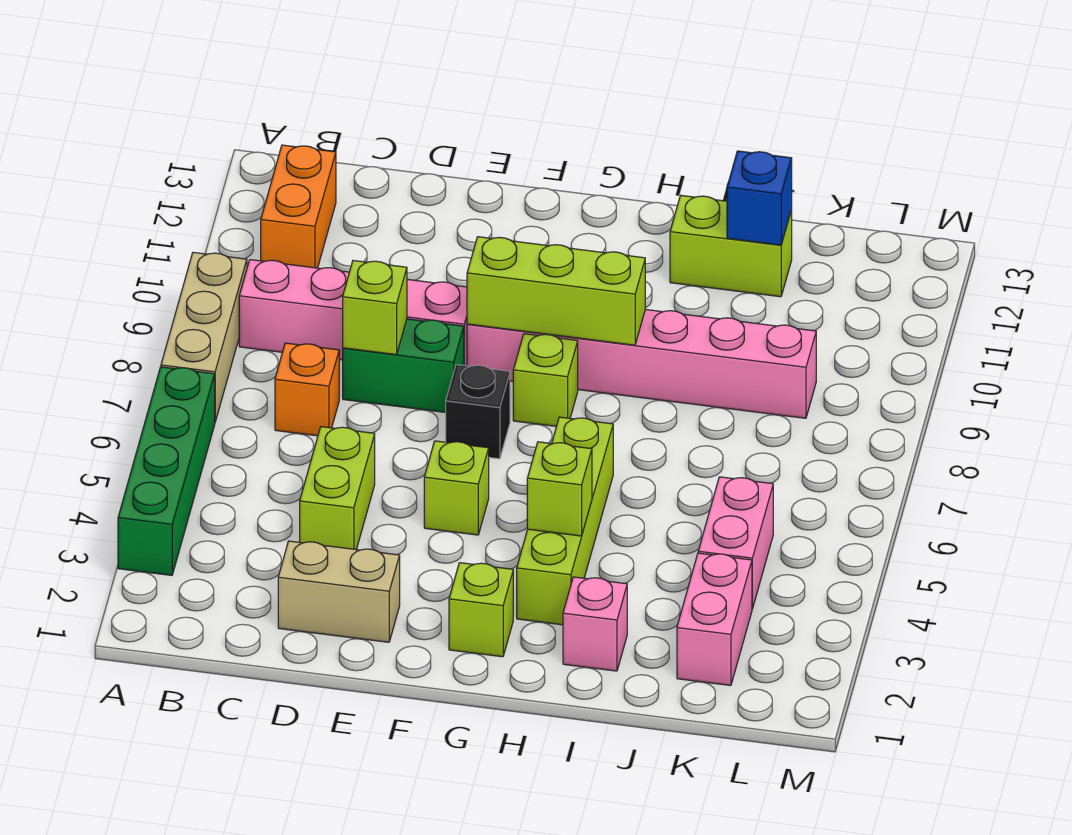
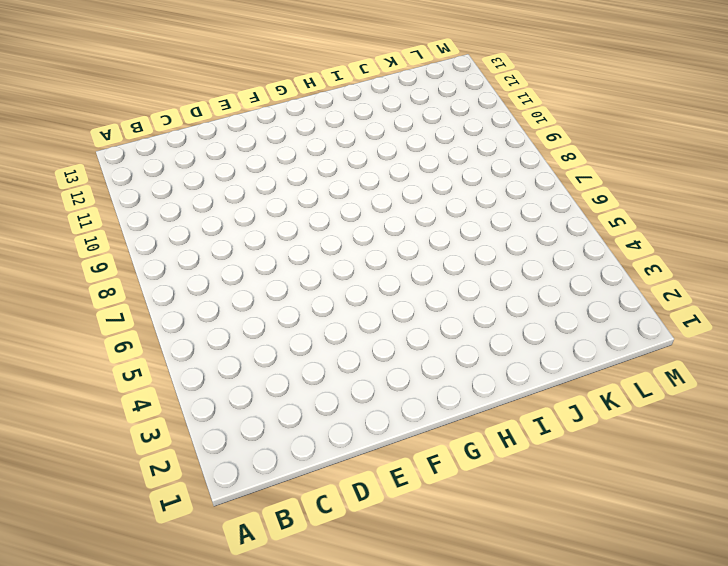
none -> green brick A3:A6 level 1
none -> tan brick A7:A9 level 1
none -> pink brick B9:E9 level 1

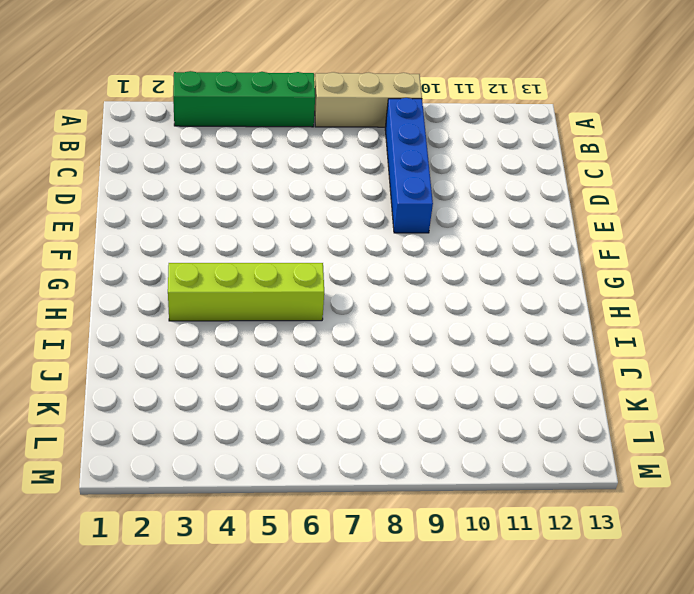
blue brick B9:E9 level 1 -> pink brick B9:E9 level 1
none -> orange brick B11:B12 level 1
none -> orange brick C7 level 1
none -> tan brick D2:E2 level 1

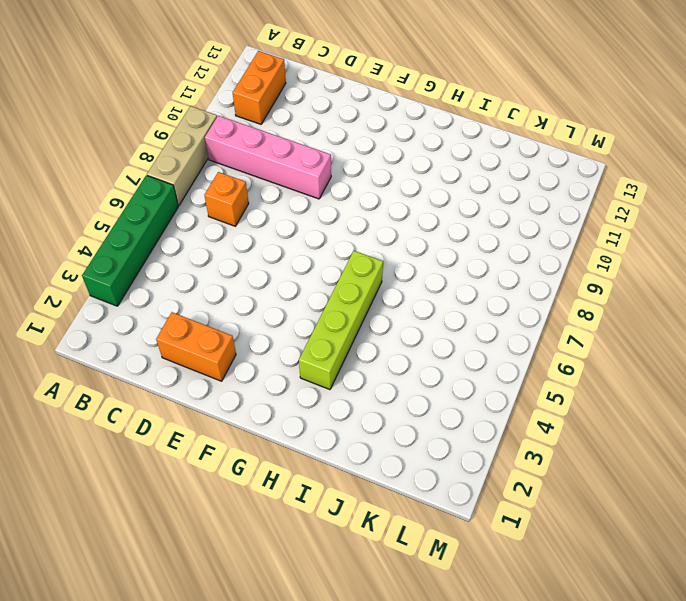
orange brick D2:E2 level 1 -> tan brick D2:E2 level 1
none -> lime brick D4:D5 level 1
none -> green brick D8:E8 level 1
none -> lime brick F5 level 1

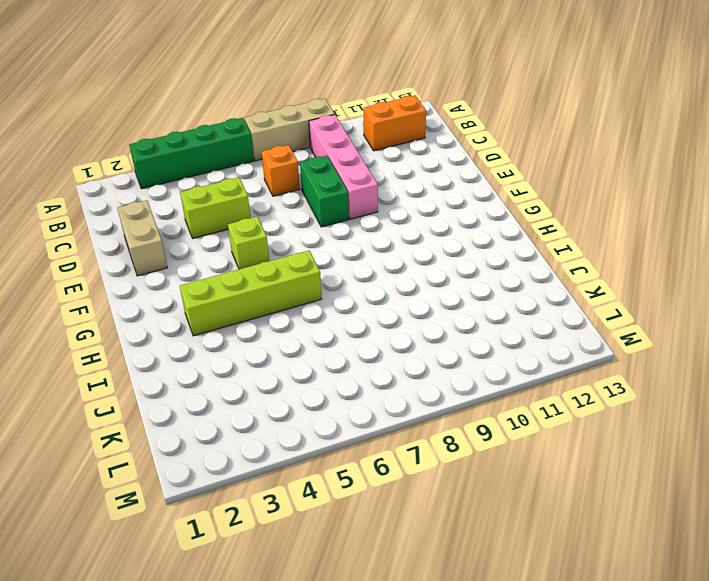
none -> black brick F7 level 1
none -> pink brick F9:K9 level 1
none -> lime brick G2 level 1

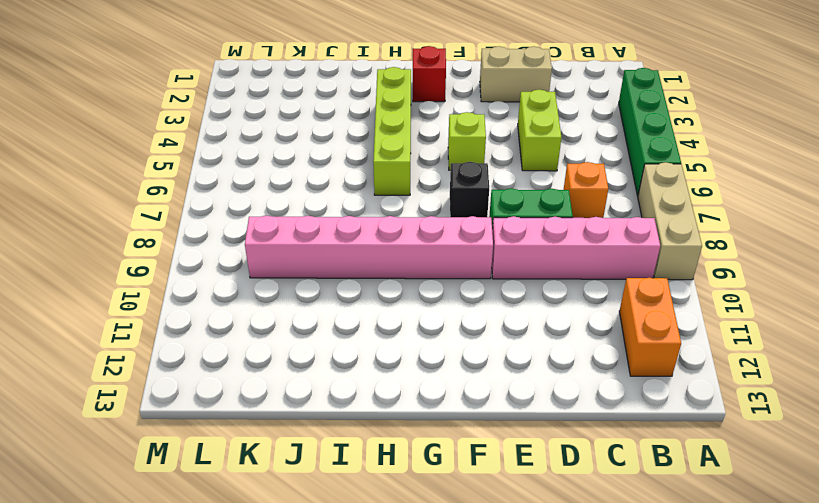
red brick G2 level 1 -> lime brick G2 level 1
none -> lime brick G8 level 1
none -> pink brick I2 level 1
none -> lime brick I12:J12 level 1

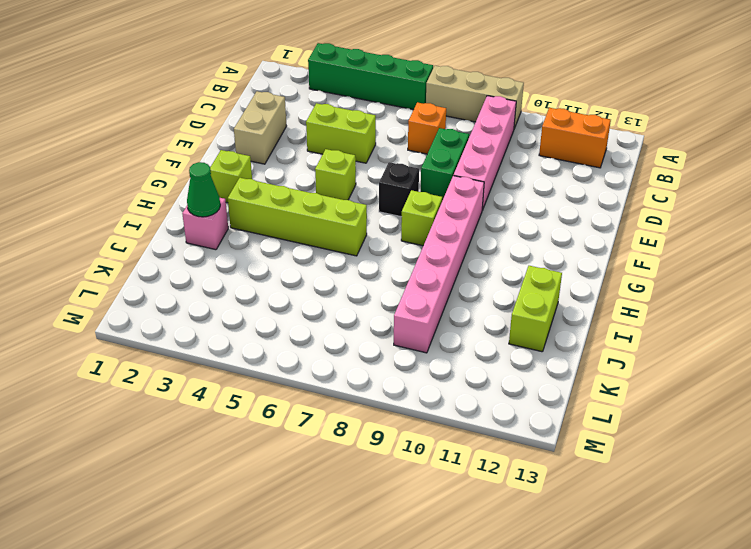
green cone I2 level 2 -> none
none -> pink brick K2:K3 level 1
none -> pink brick K4:K5 level 1
none -> lime brick D8 level 2

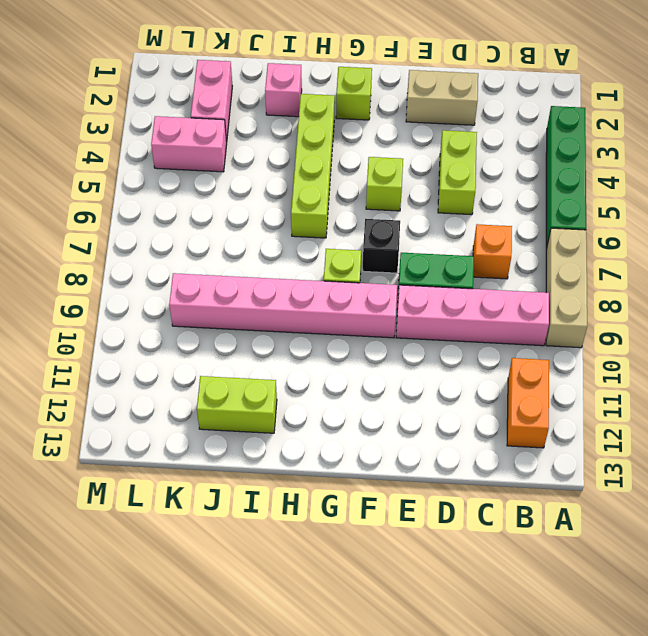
pink brick K4:L4 level 1 -> pink brick K4:K5 level 1
none -> lime brick D8 level 2
none -> lime brick F9:H9 level 2
none -> lime brick H4 level 2

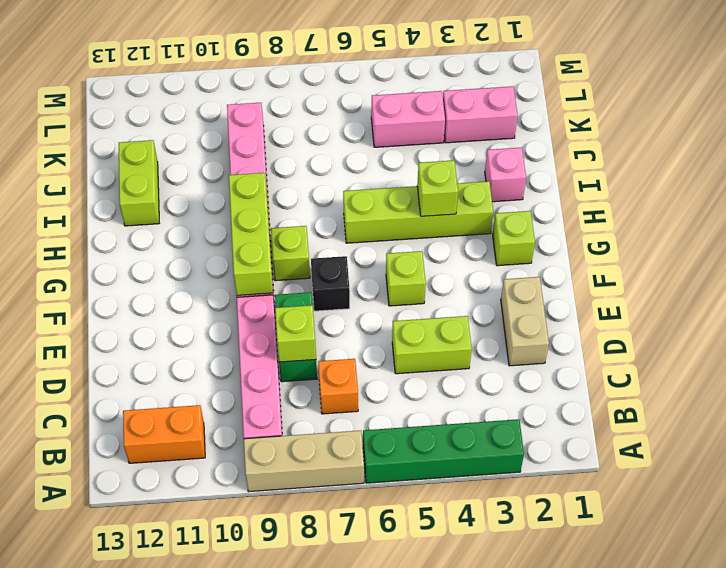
none -> blue brick J12 level 2

